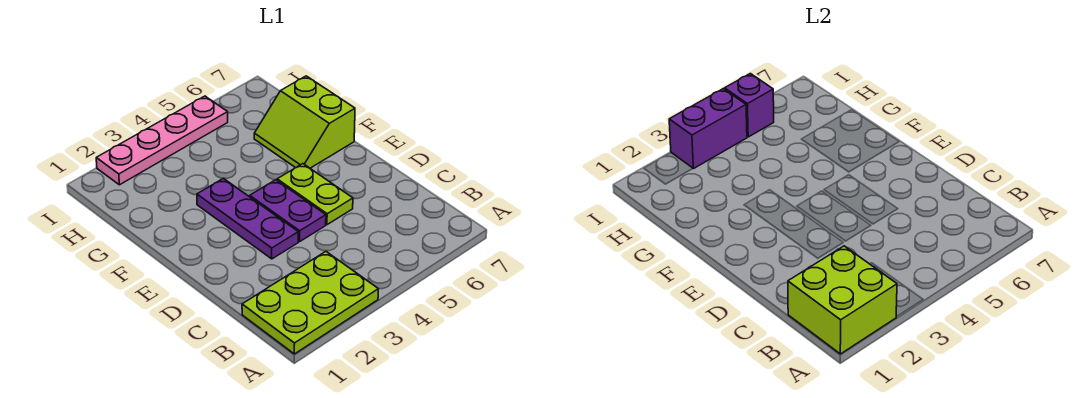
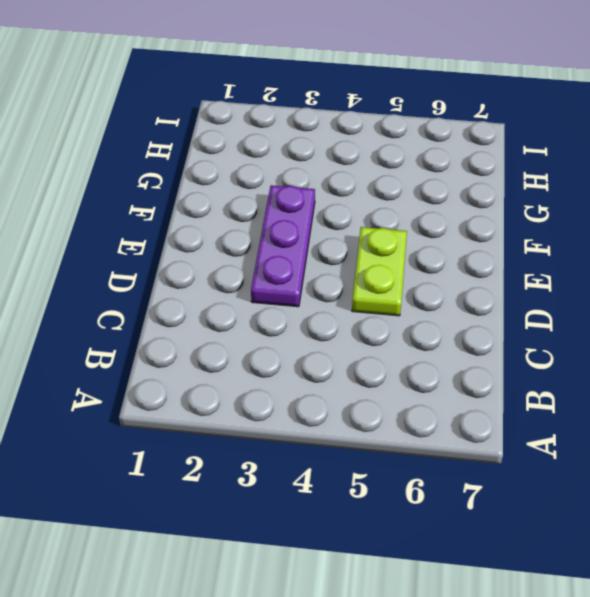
none -> lime plate A1:B3 level 1
none -> purple plate D4:E4 level 1

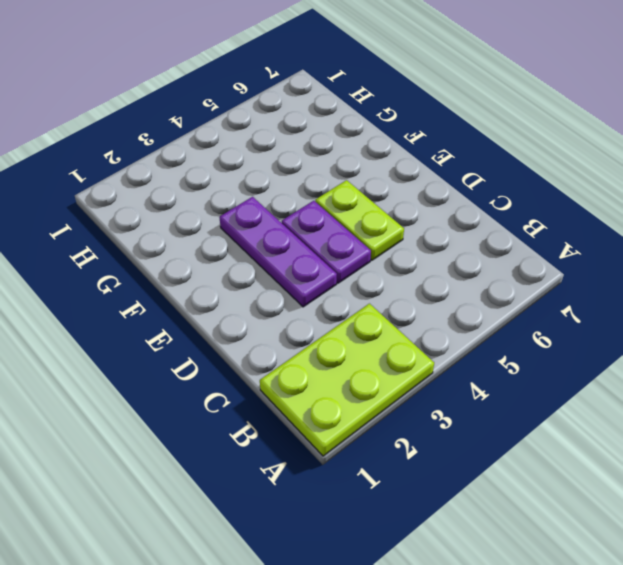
none -> lime slope F6:G7 level 1 top 7
none -> pink plate I2:I5 level 1

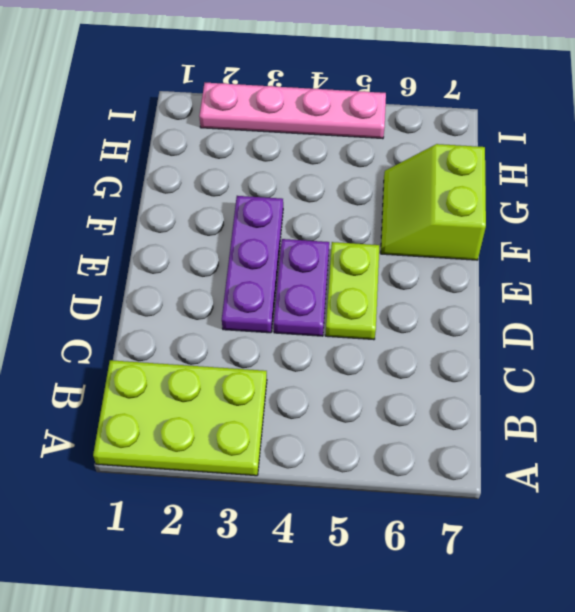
none -> lime brick A1:B2 level 2
none -> purple brick I3:I4 level 2

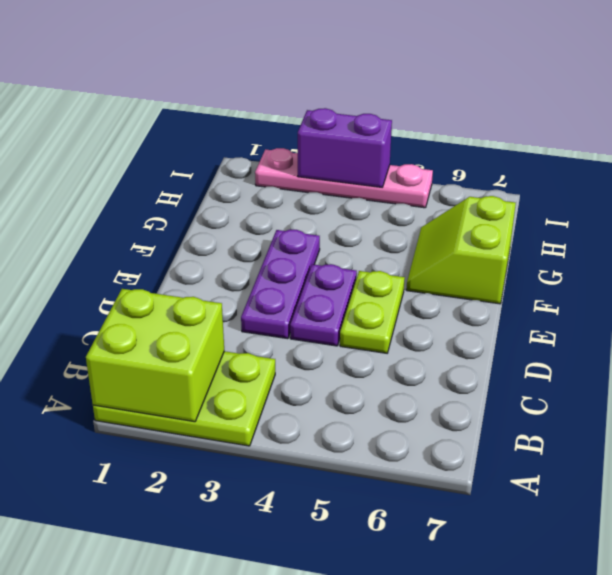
none -> purple brick I5 level 2

